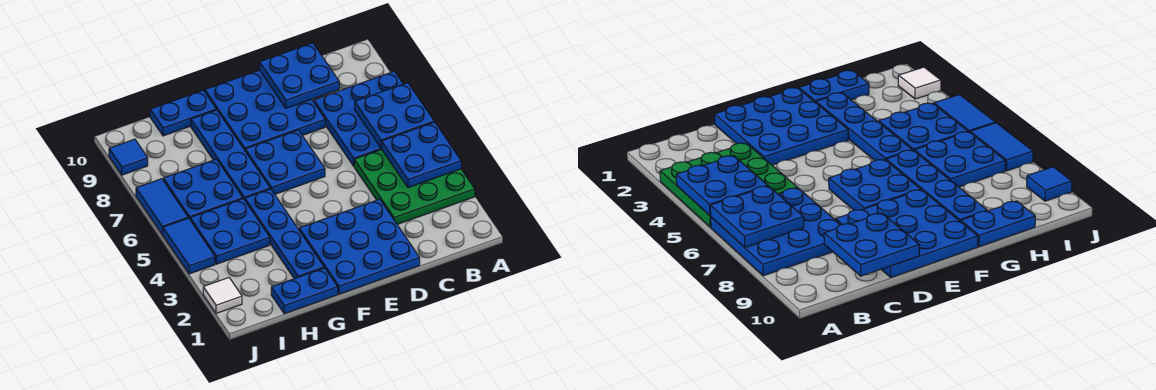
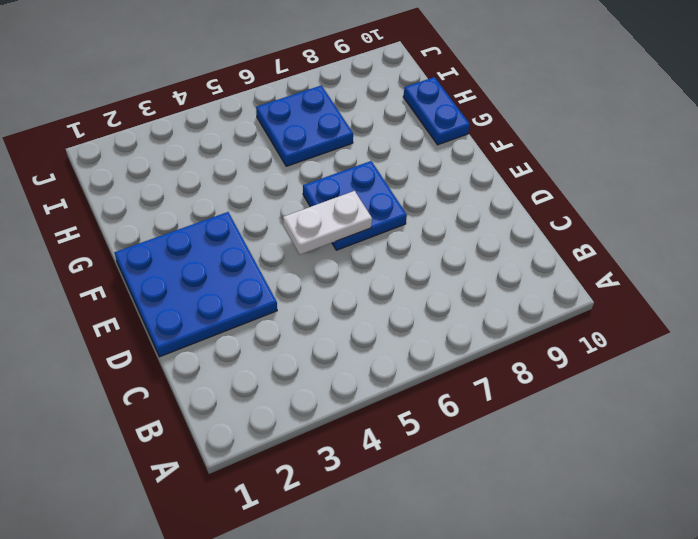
white plate E5:E6 level 2 -> none
none -> green plate A3:C5 level 1
none -> blue plate A6:C8 level 1
none -> blue plate D8:F10 level 1

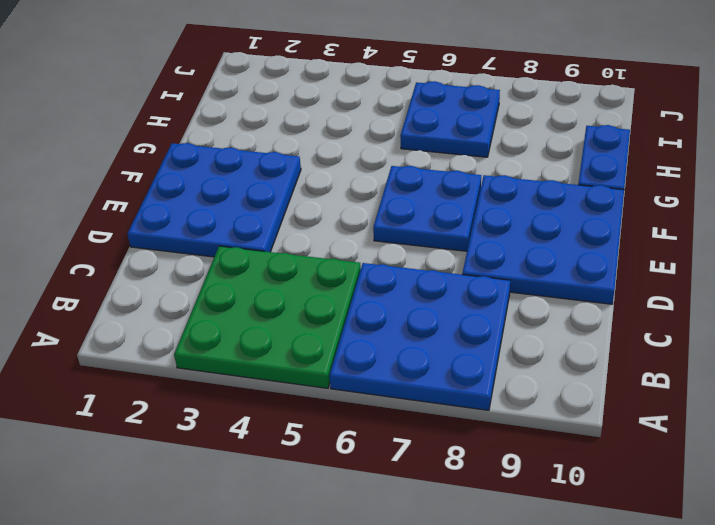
none -> blue plate G1:H1 level 1
none -> blue plate G2:G5 level 1
none -> blue plate G6:G9 level 1

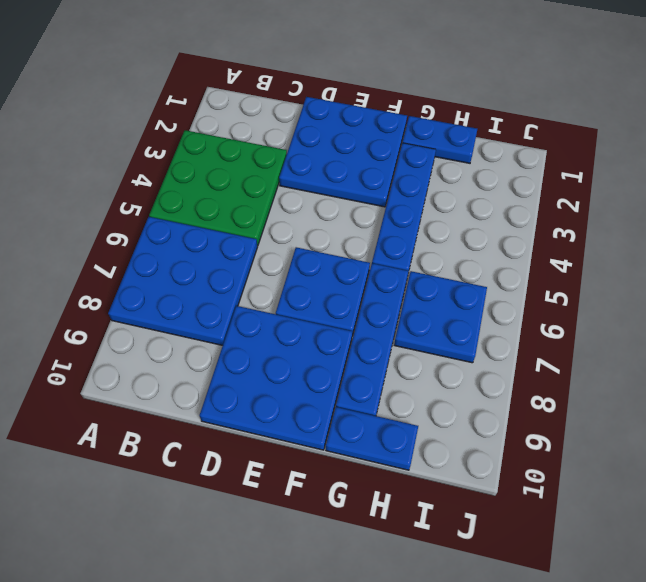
none -> blue plate H4:I5 level 1
none -> white tile J2 level 1
none -> blue tile J4:J5 level 1

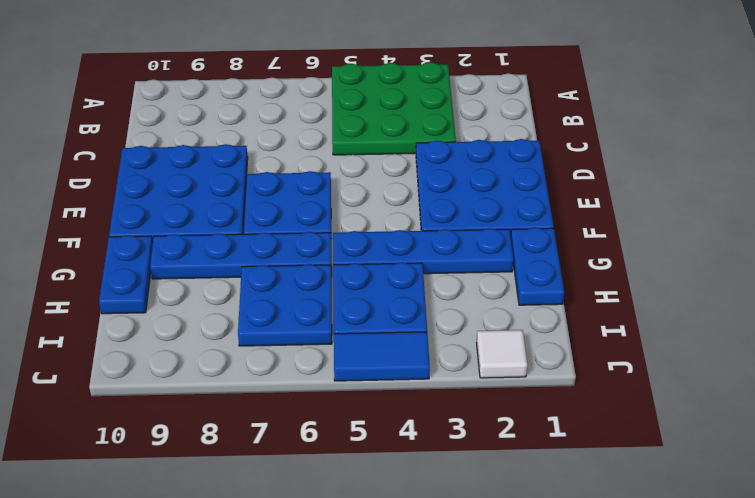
none -> blue plate A6:C8 level 1
none -> blue tile J6:J7 level 1
none -> blue tile J9 level 1

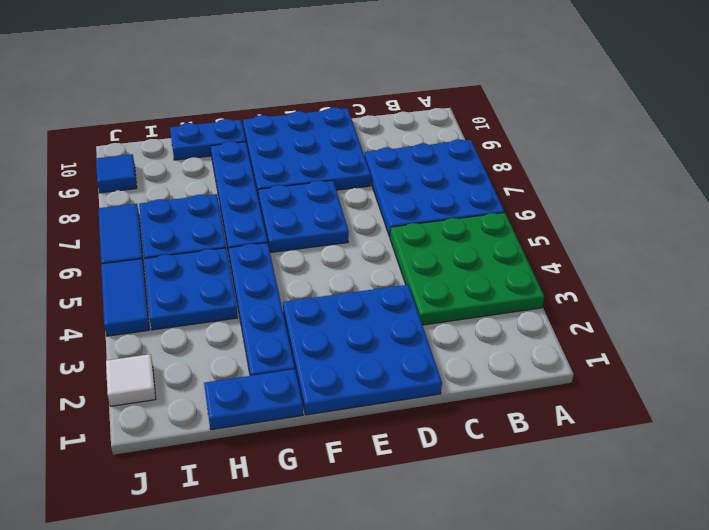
none -> blue plate A4:B5 level 2
none -> blue plate A6:B7 level 2
none -> blue plate C9:D10 level 2

